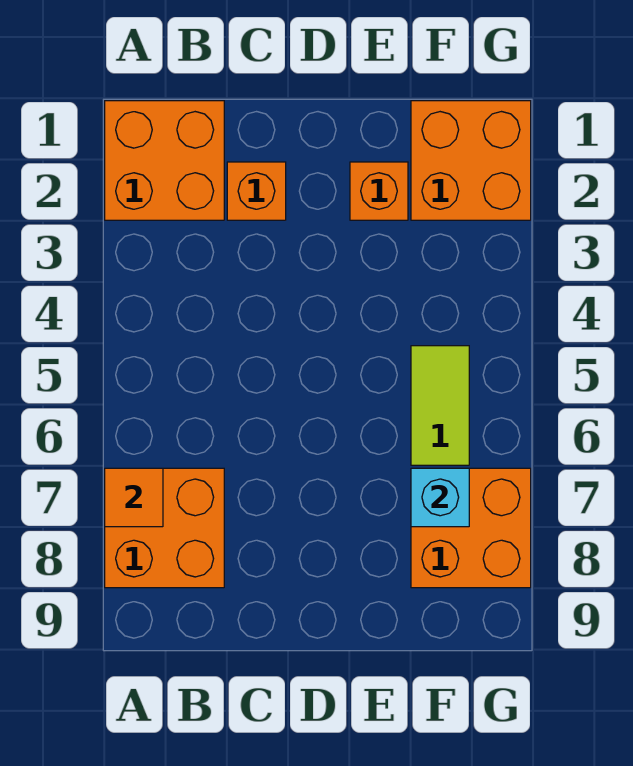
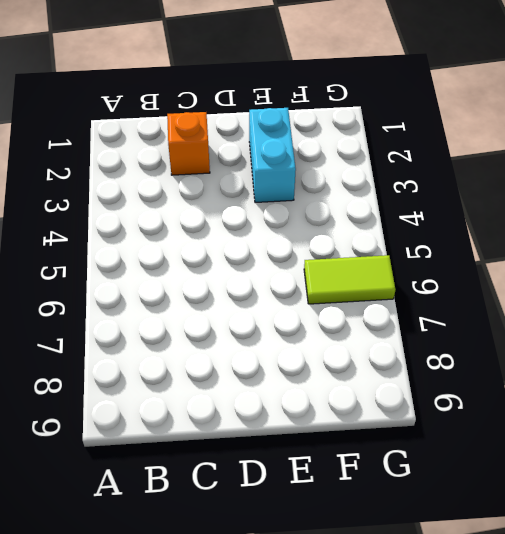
cyan brick E2:E3 level 1 -> orange brick E2 level 1
lime tile F6:G6 level 1 -> lime tile F5:F6 level 1
none -> orange brick A1:B2 level 1
none -> orange brick A7:B8 level 1

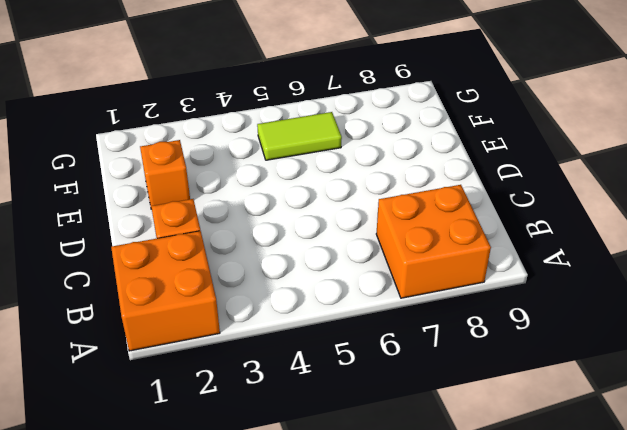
none -> orange brick F1:G2 level 1
none -> orange brick F7:G8 level 1

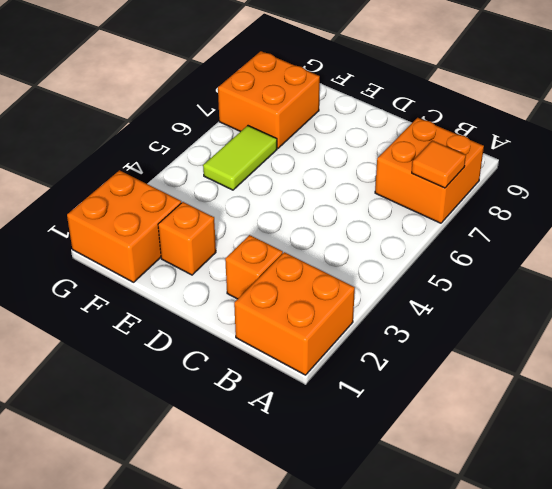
none -> cyan brick F7 level 2

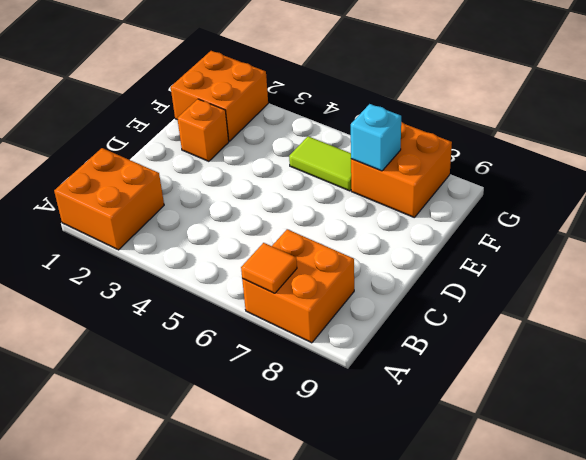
none -> orange brick C2 level 1

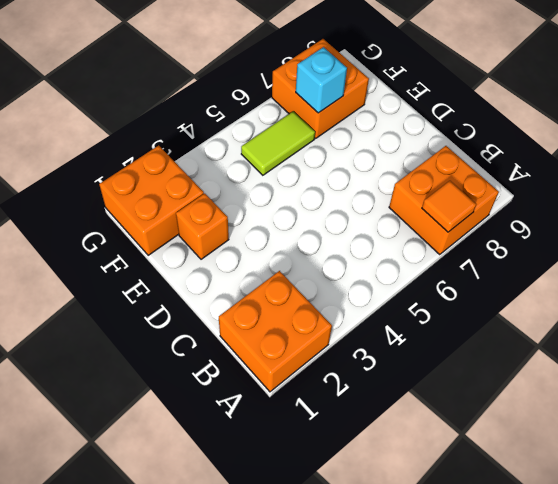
none -> orange brick C2 level 1

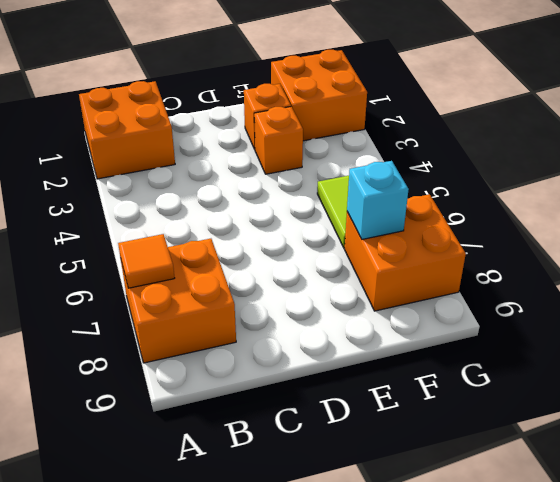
orange brick E3 level 1 -> orange brick C2 level 1

